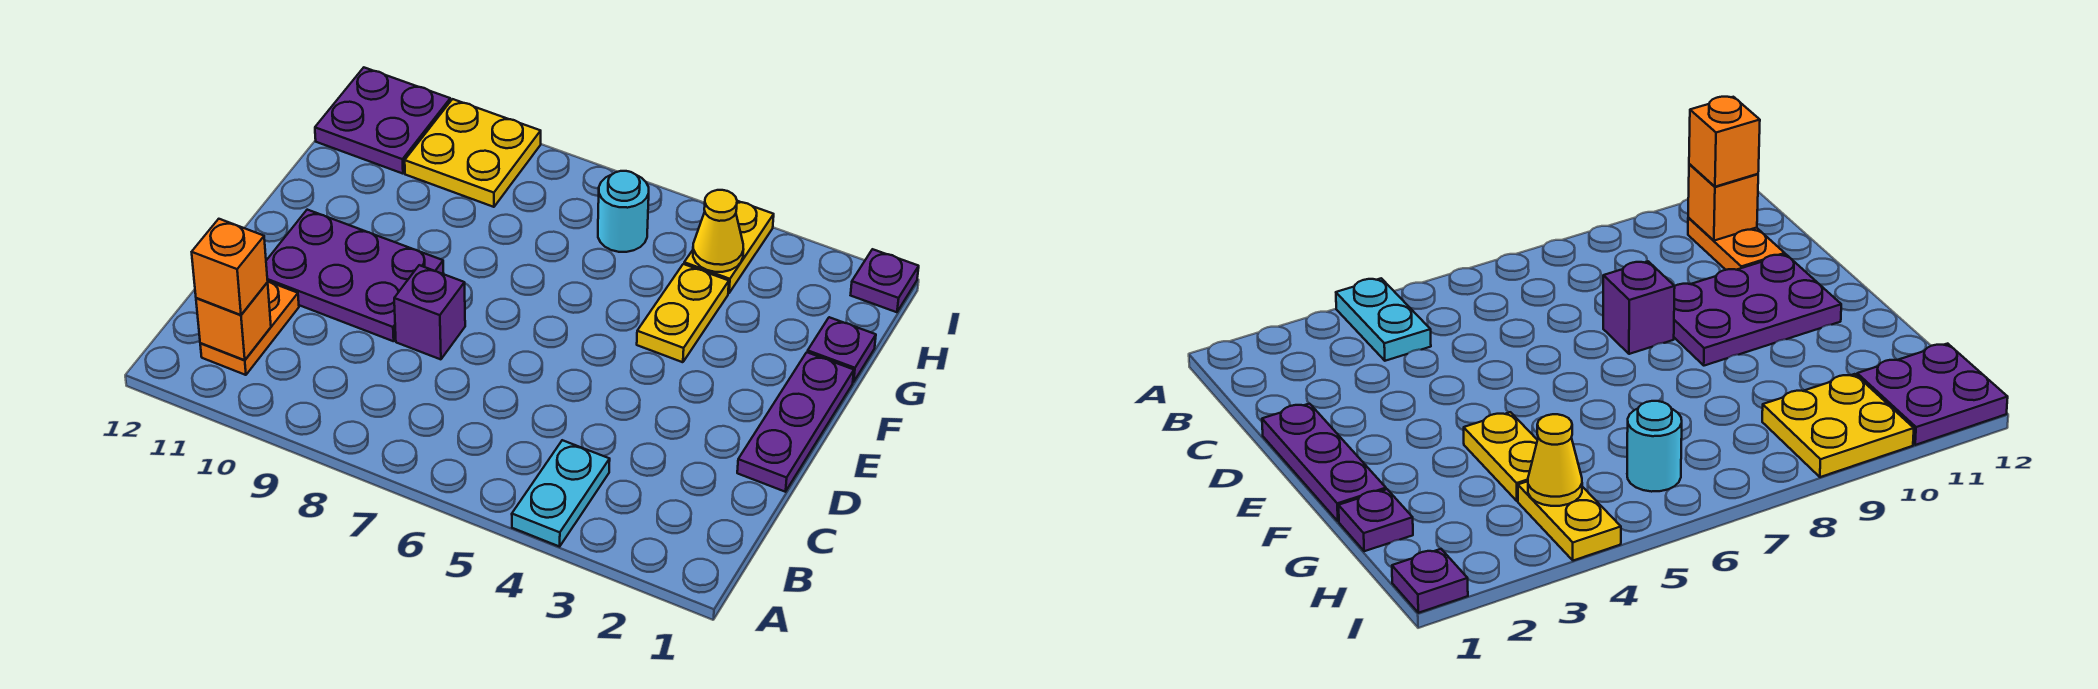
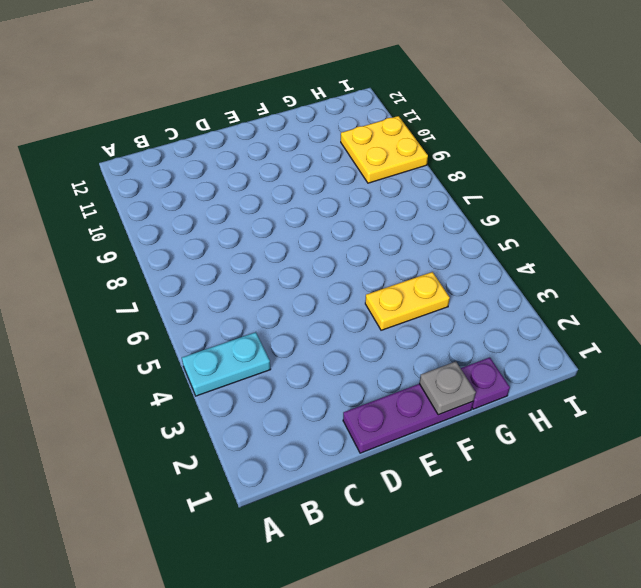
grey plate F1 level 2 -> none
none -> orange plate B11:C11 level 1
none -> purple brick D8 level 1
none -> purple plate D9:E11 level 1

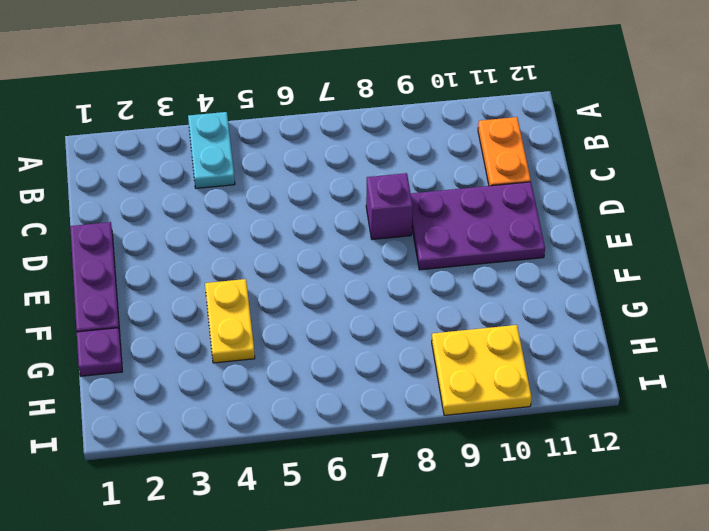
none -> yellow plate H4:I4 level 1
none -> cyan round brick H6 level 1
none -> purple plate H11:I12 level 1

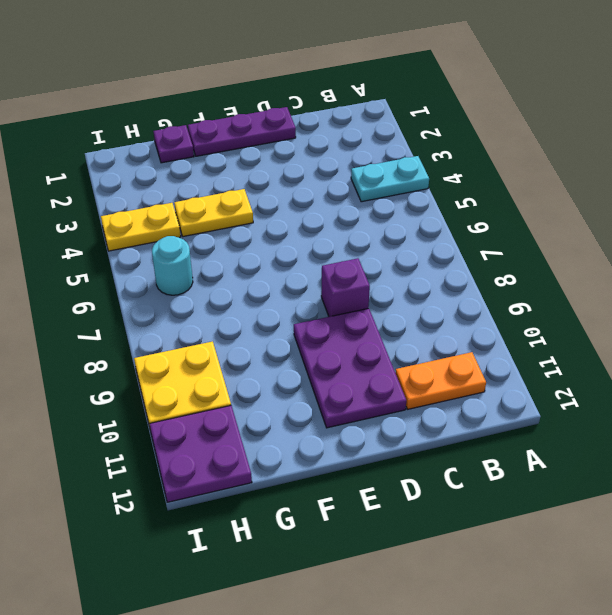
none -> purple plate I1 level 1
none -> orange brick B11 level 2
none -> yellow cone H4 level 2

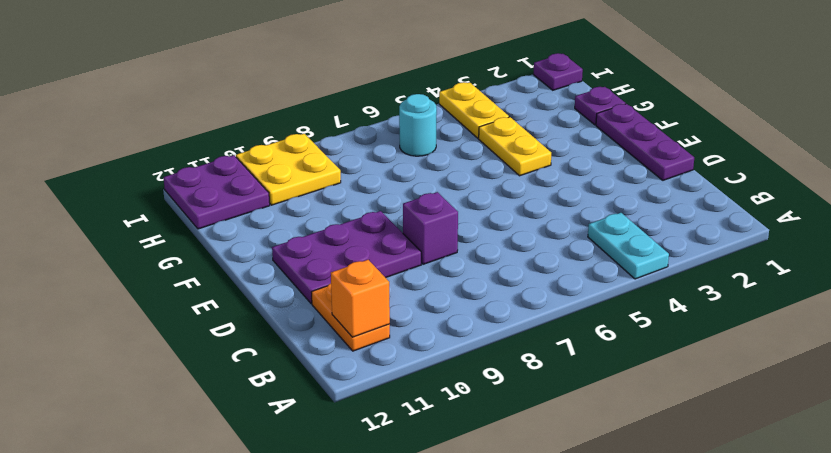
none -> yellow cone H4 level 2
none -> orange brick B11 level 3

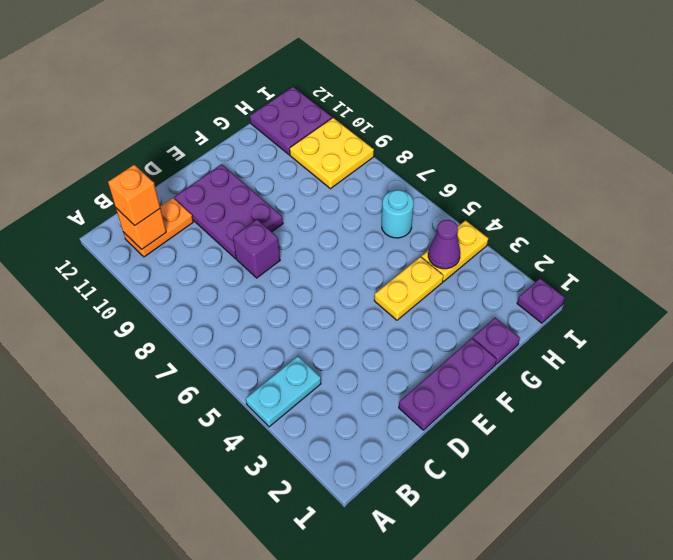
purple cone H4 level 2 -> yellow cone H4 level 2

